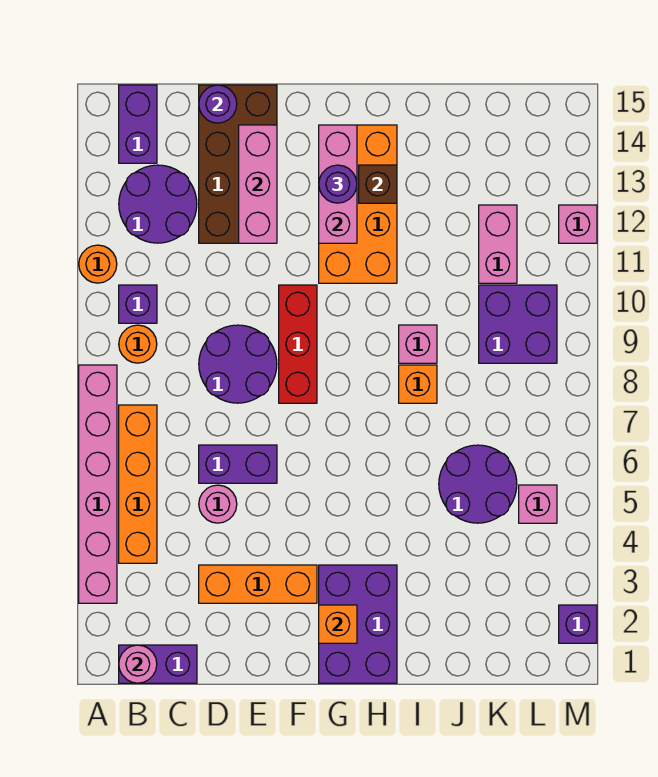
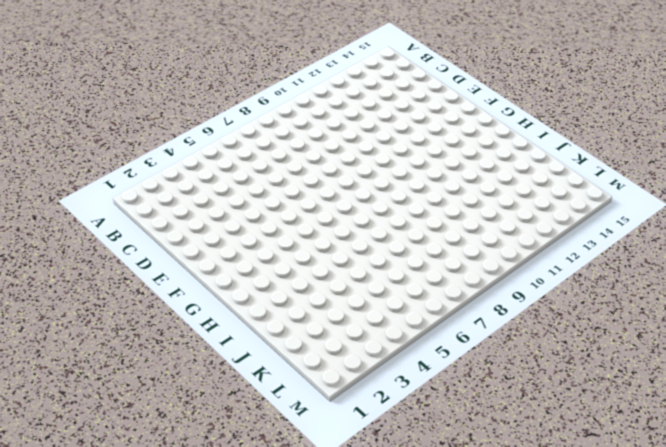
none -> pink brick A3:A8 level 1
none -> orange round brick A11 level 1
none -> purple brick B1:C1 level 1
none -> orange brick B4:B7 level 1

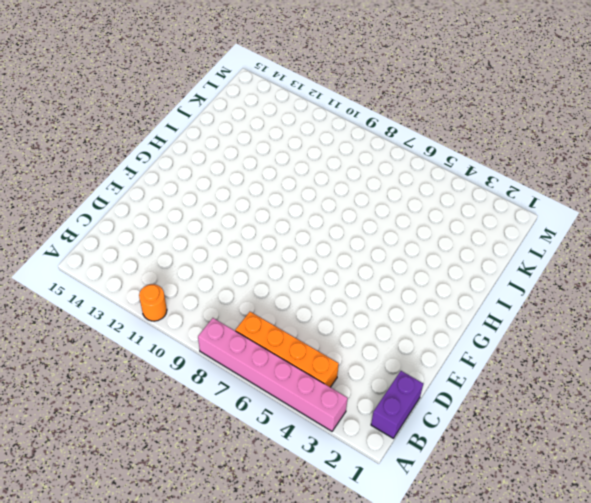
none -> orange round brick B9 level 1
none -> purple brick B10 level 1
none -> purple round brick B12:C13 level 1
none -> purple brick B14:B15 level 1

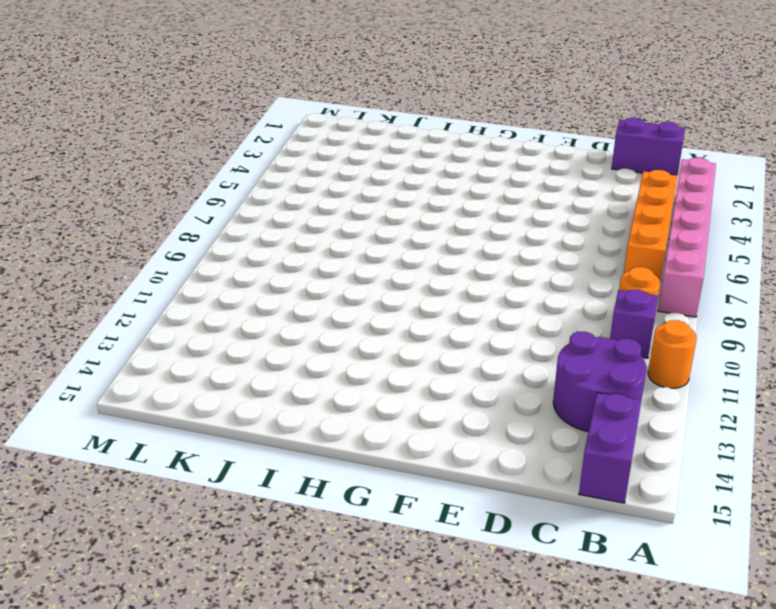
none -> orange brick D3:F3 level 1
none -> pink round brick D5 level 1
none -> purple brick D6:E6 level 1
none -> purple round brick D8:E9 level 1

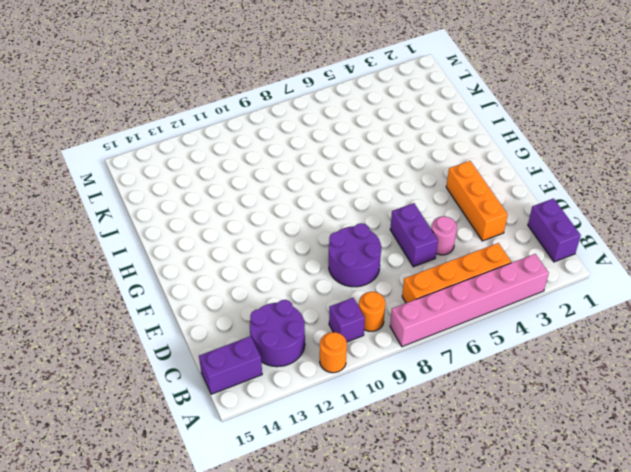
none -> brown brick D12:E15 level 1
none -> red brick F8:F10 level 1
none -> purple brick G1:H3 level 1
none -> orange brick G11:H14 level 1

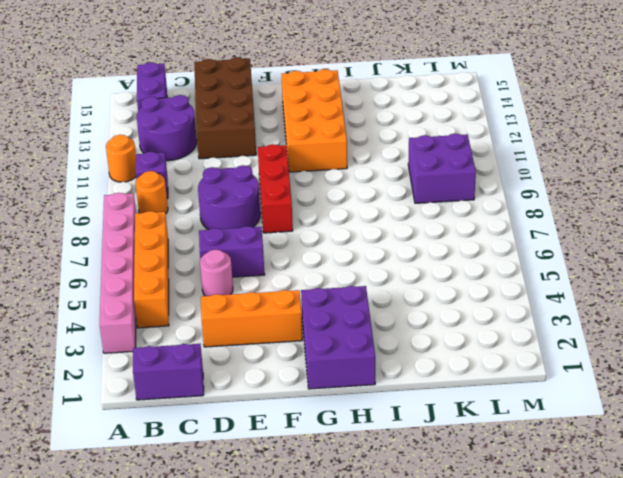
none -> orange brick I8 level 1
none -> pink brick I9 level 1
none -> purple round brick J5:K6 level 1
none -> pink brick K11:K12 level 1

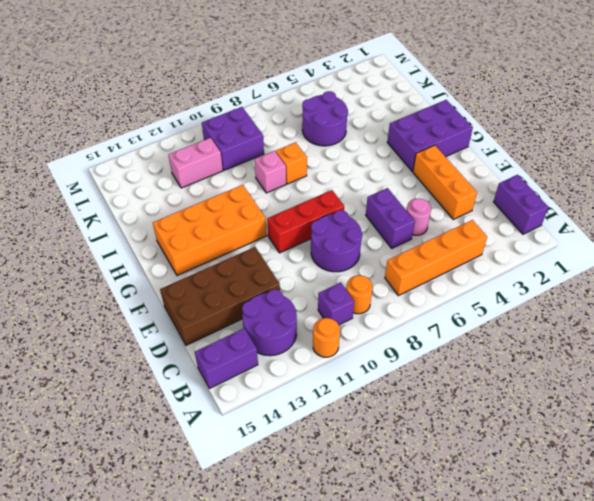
none -> pink brick A3:A8 level 1
none -> pink brick L5 level 1
none -> purple brick M2 level 1
none -> pink brick M12 level 1

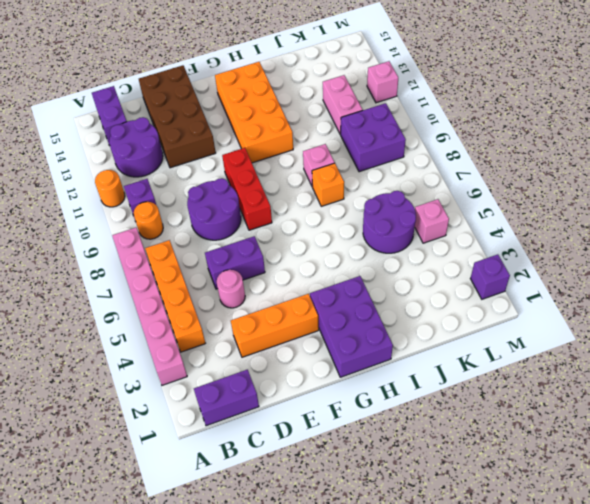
none -> pink round brick B1 level 2
none -> purple round brick D15 level 2
none -> pink brick E12:E14 level 2
none -> orange brick G2 level 2

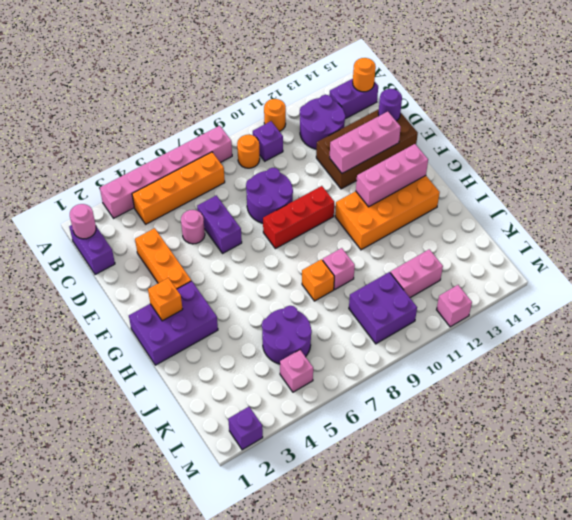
orange round brick B15 level 2 -> none
none -> brown brick H13 level 2
none -> purple round brick G13 level 3

